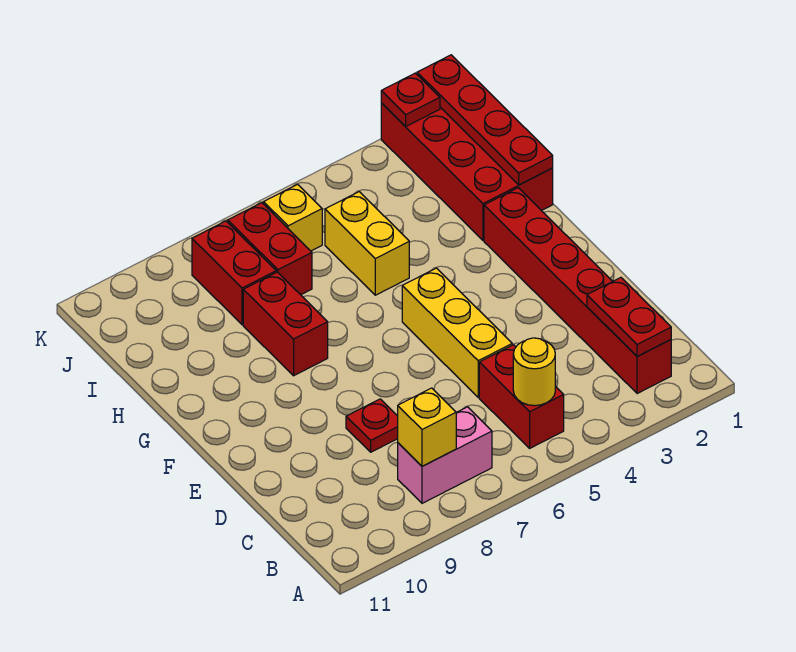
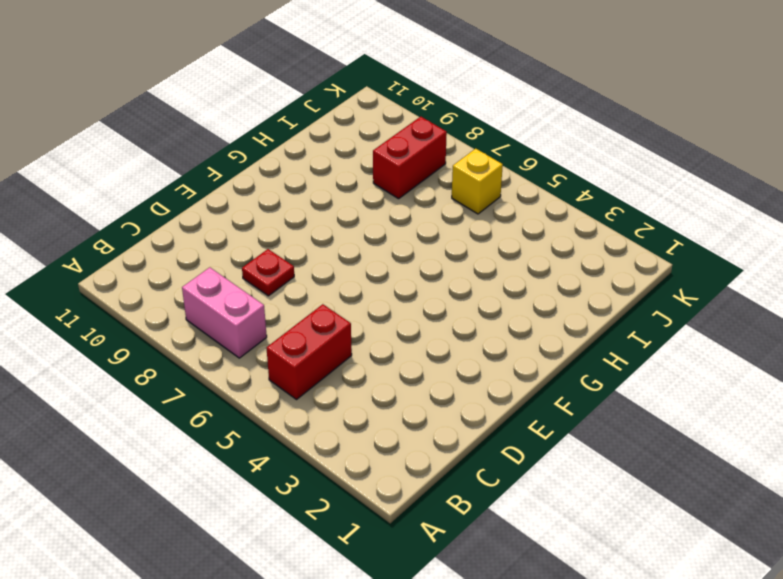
none -> red brick B2:G2 level 1
none -> yellow brick D5:F5 level 1
none -> red brick G8:H8 level 1

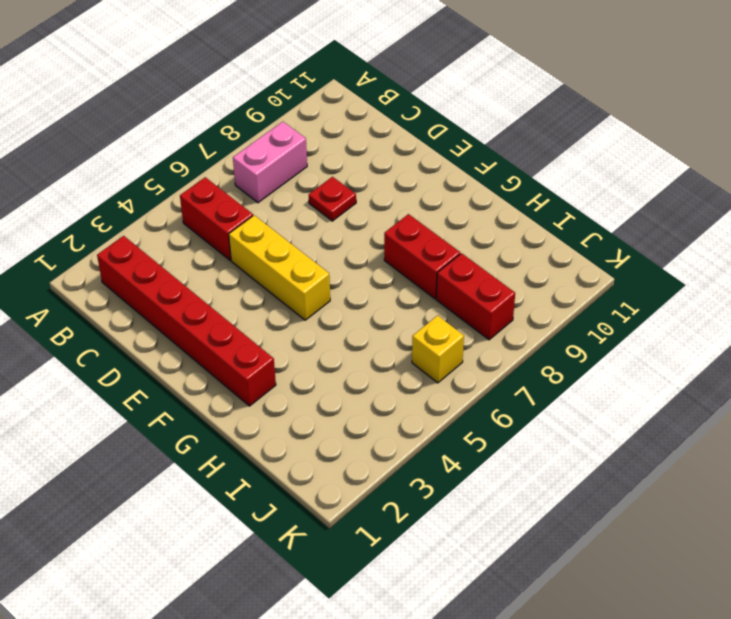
none -> red brick H1:K2 level 1
none -> yellow brick H5:I5 level 1
none -> red brick I7:J7 level 1

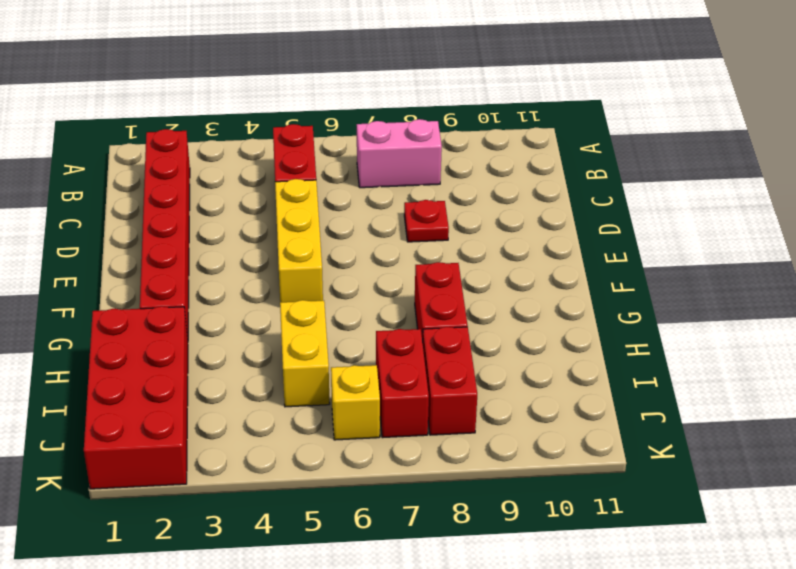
none -> red plate B2:C2 level 2
none -> yellow round brick B5 level 2
none -> yellow brick B8 level 2

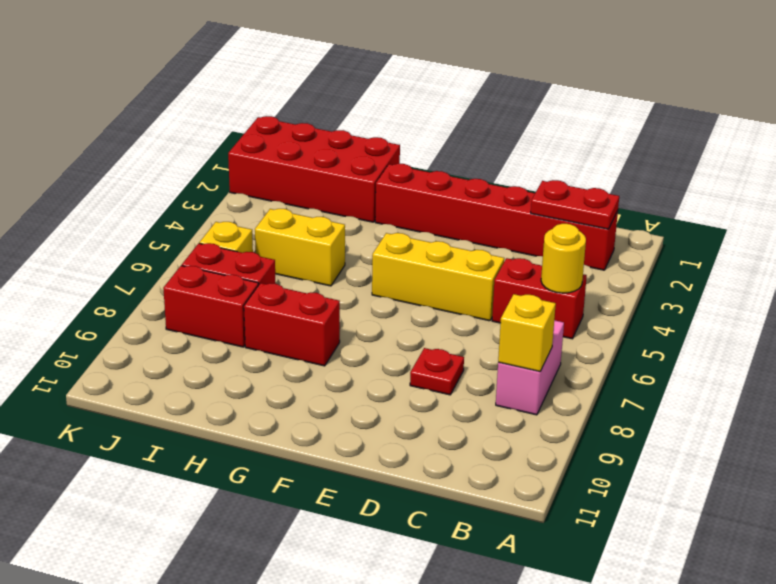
none -> red plate H1:K1 level 2
none -> red plate K2 level 2

